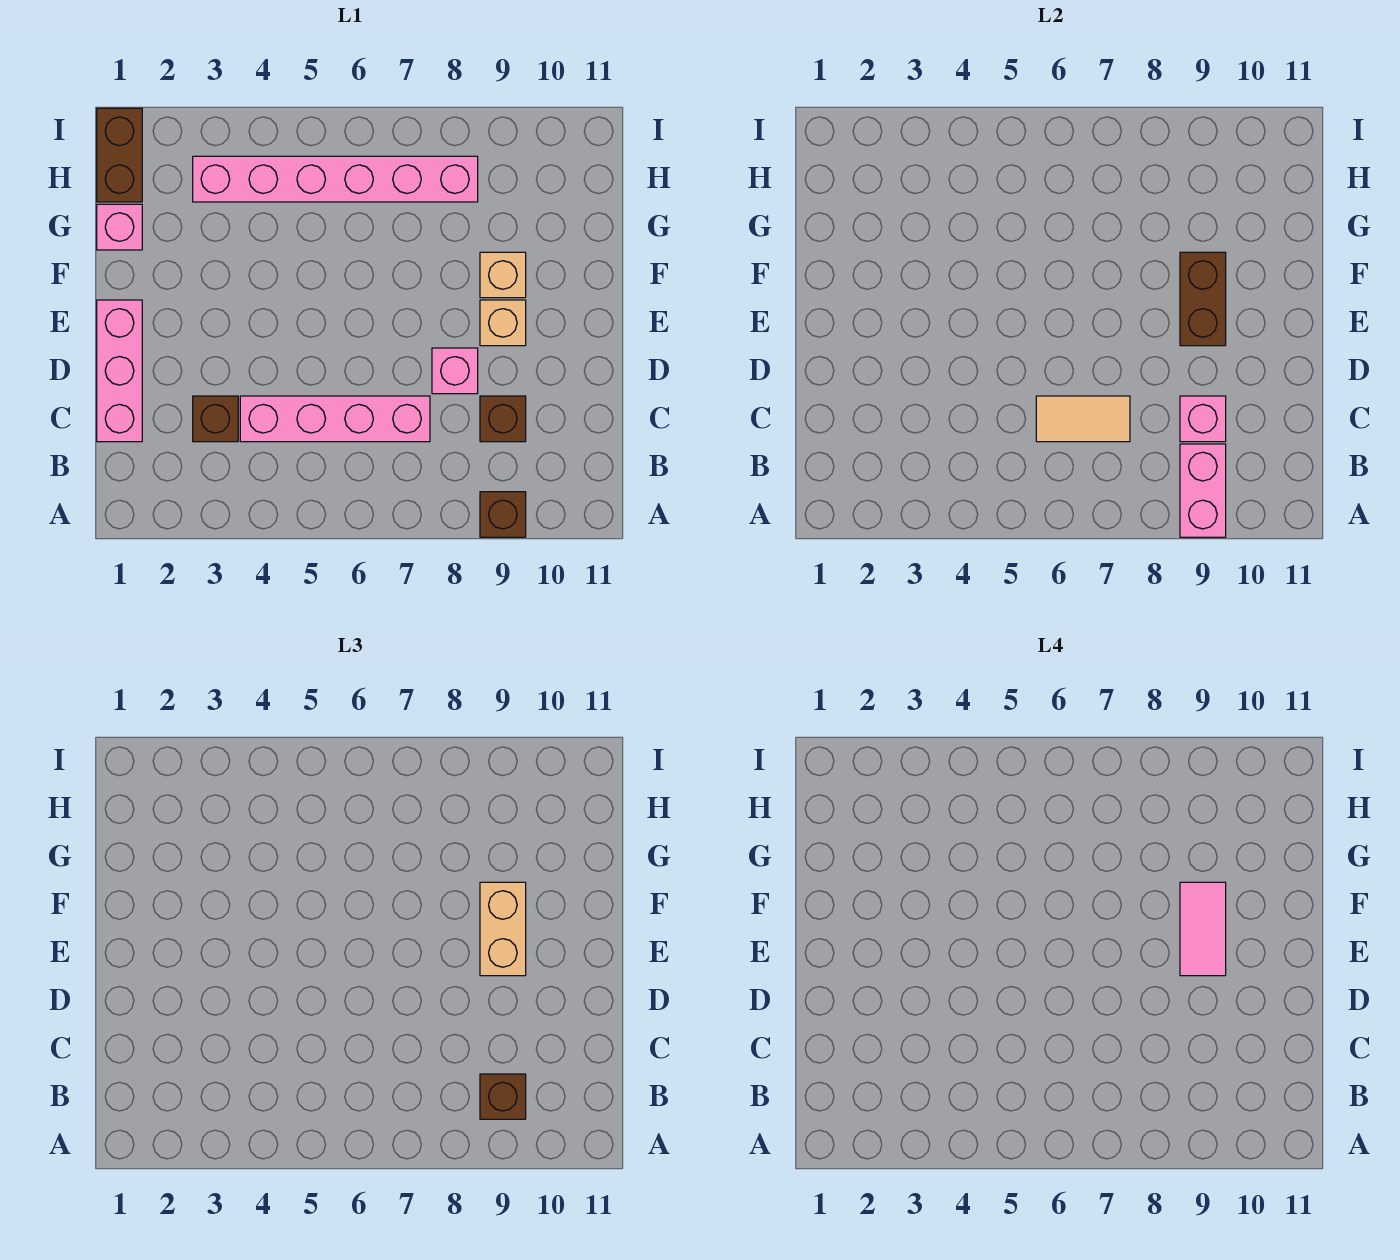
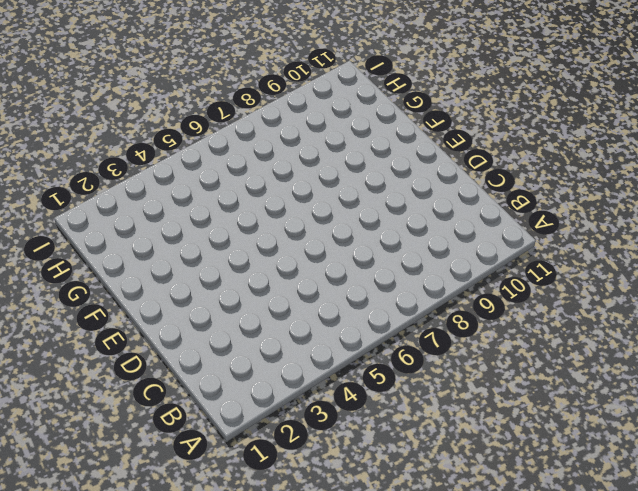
none -> brown brick A9 level 1
none -> pink brick C1:E1 level 1
none -> brown brick C3 level 1

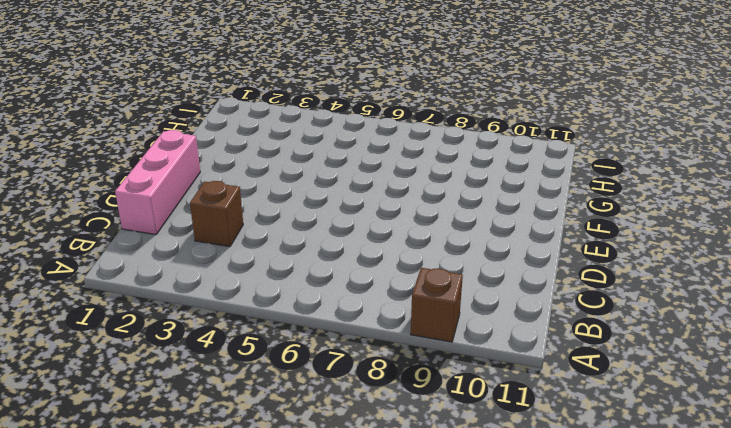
none -> pink brick C4:C7 level 1
none -> brown brick C9 level 1
none -> pink brick D8 level 1

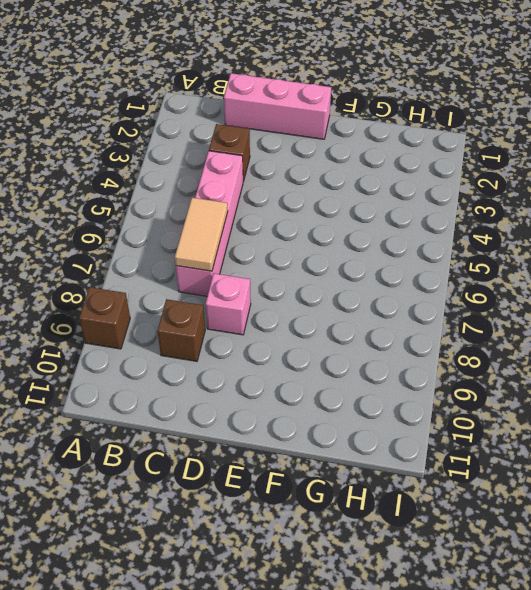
none -> tan brick E9 level 1
none -> tan brick F9 level 1
none -> pink brick G1 level 1

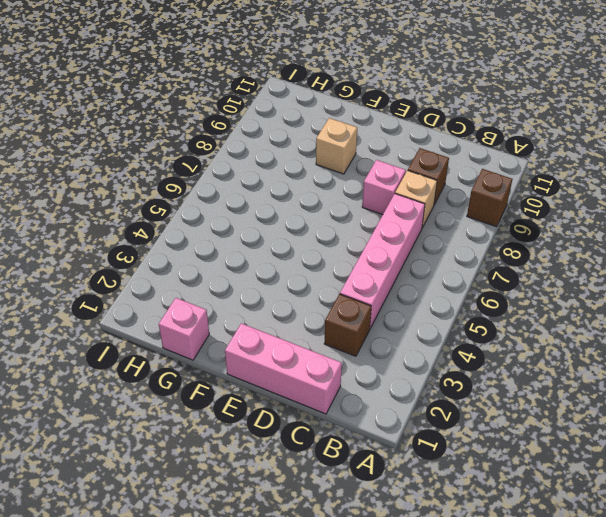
tan brick C8 level 1 -> tan brick E9 level 1
none -> brown brick H1:I1 level 1
none -> pink brick H3:H8 level 1
none -> pink brick A9:B9 level 2

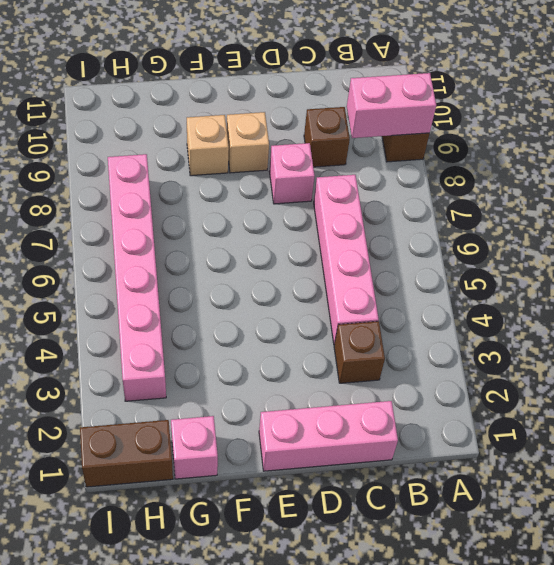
none -> tan tile C6:C7 level 2
none -> pink brick C9 level 2
none -> brown brick E9:F9 level 2

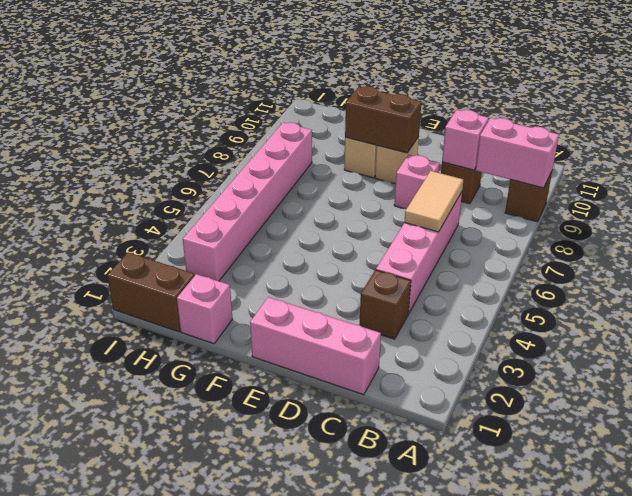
none -> brown brick B9 level 3
none -> tan brick E9:F9 level 3
none -> pink tile E9:F9 level 4

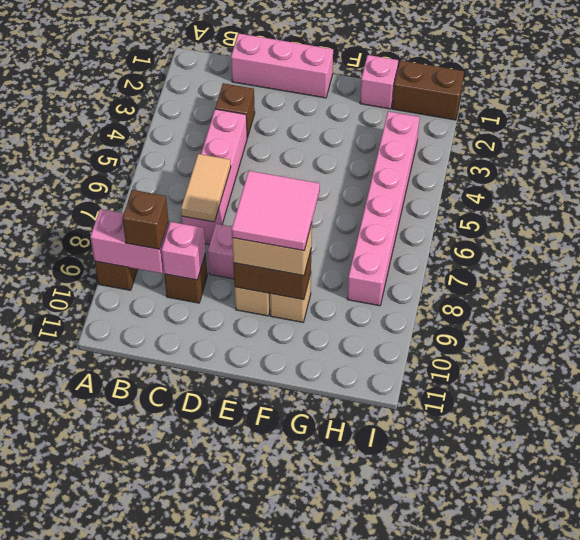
pink tile E8:F9 level 4 -> pink tile E9:F9 level 4

